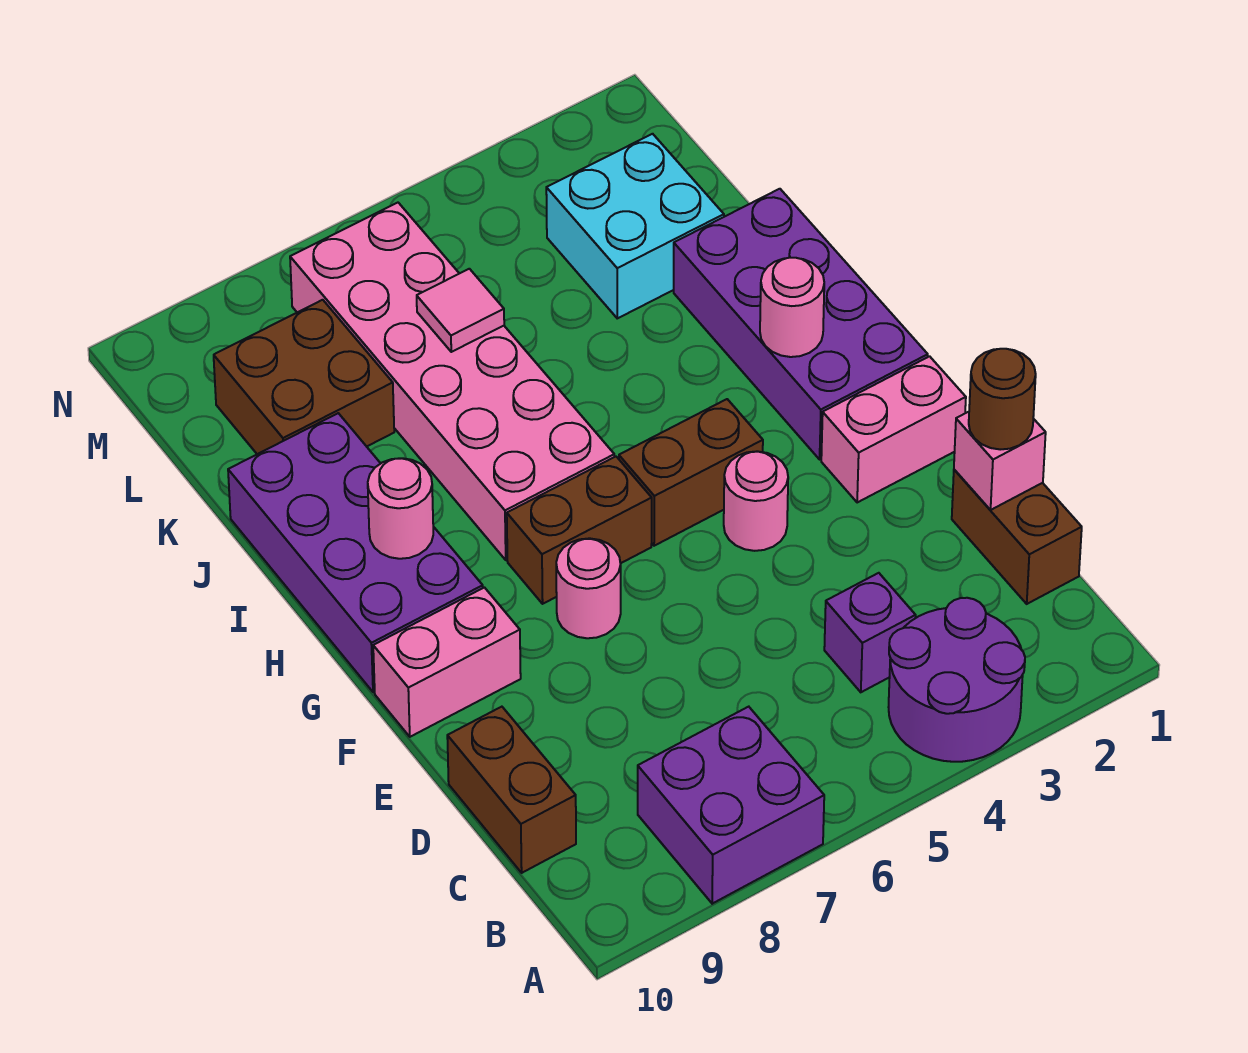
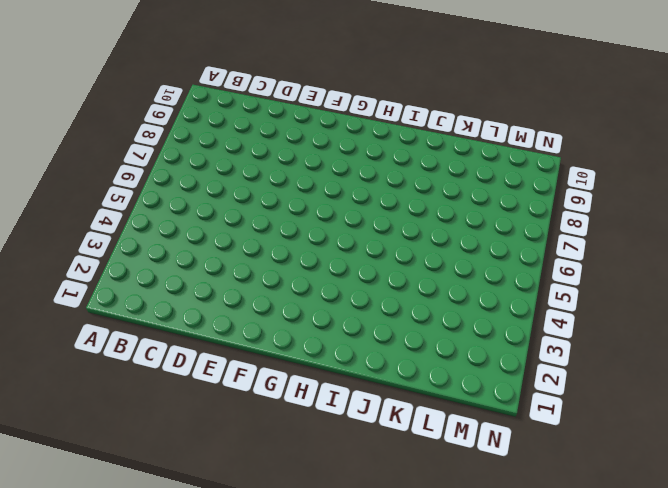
none -> purple round brick A3:B4 level 1
none -> purple brick A7:B8 level 1
none -> brown brick C1:D1 level 1

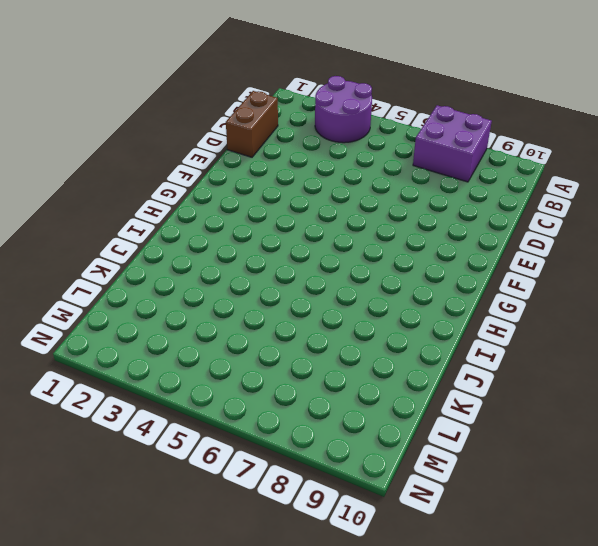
none -> purple brick C4 level 1
none -> brown brick C10:D10 level 1
none -> pink brick F1:F2 level 1

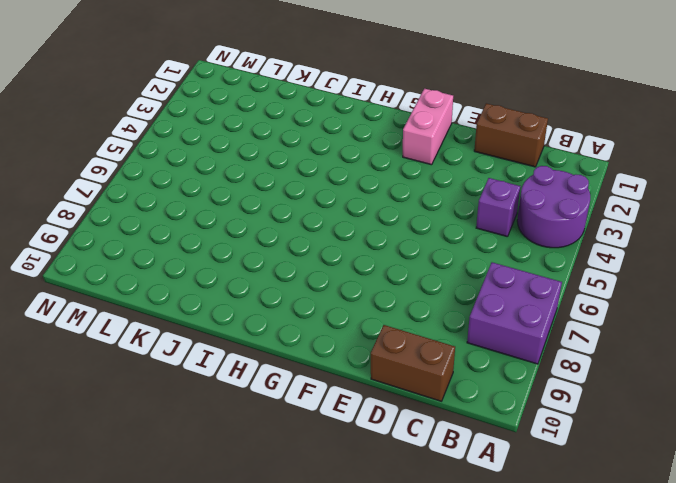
none -> pink round brick F4 level 1
none -> pink round brick F7 level 1
none -> pink brick F9:F10 level 1

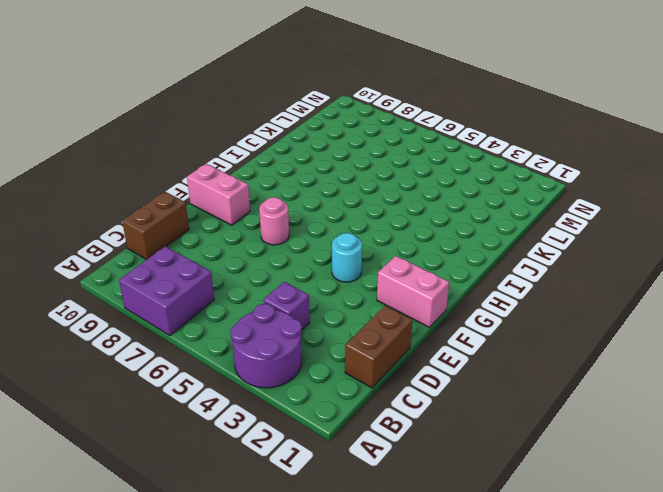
cyan round brick F4 level 1 -> pink round brick F4 level 1
none -> purple brick G1:J2 level 1
none -> brown brick G4:G5 level 1
none -> brown brick G6:G7 level 1

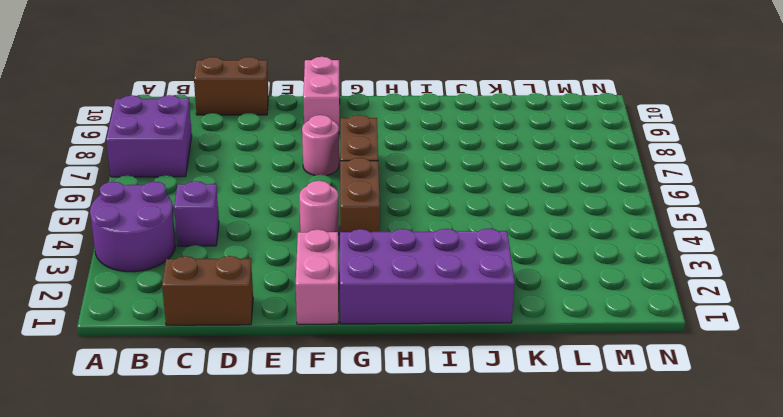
none -> purple brick G9:J10 level 1
none -> pink brick H6:M7 level 1
none -> cyan brick K2:L3 level 1

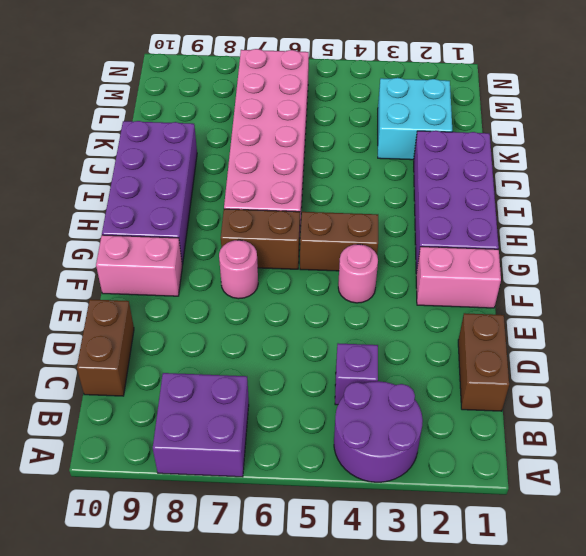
none -> brown brick K8:L9 level 1
none -> pink brick D1 level 2
none -> pink round brick H2 level 2

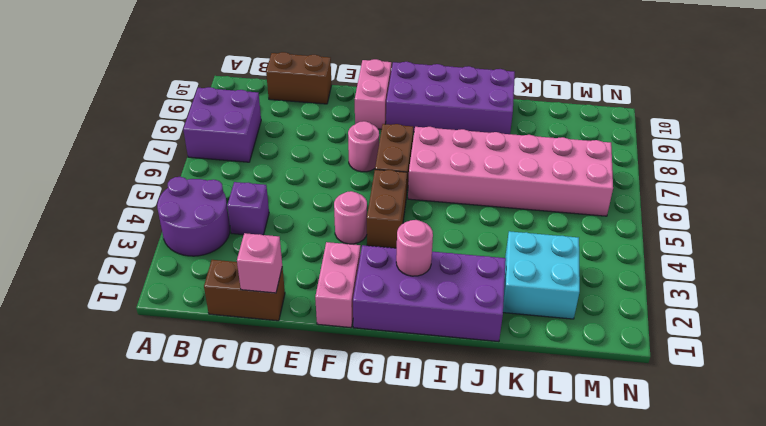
none -> brown brick K8:L9 level 1
none -> pink round brick H9 level 2
none -> pink tile K6 level 2

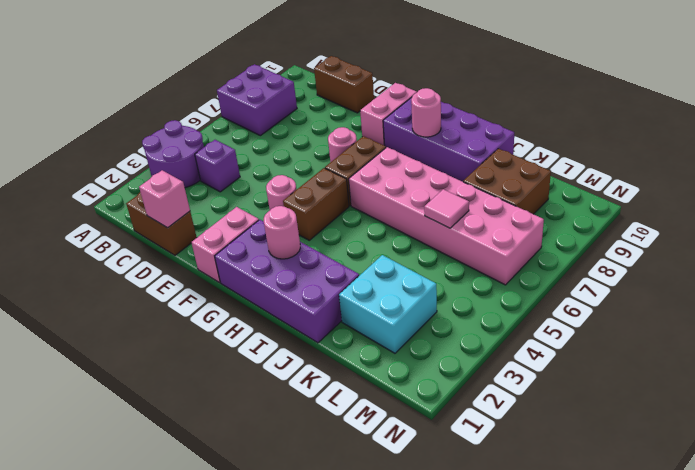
none -> brown round brick D1 level 3

